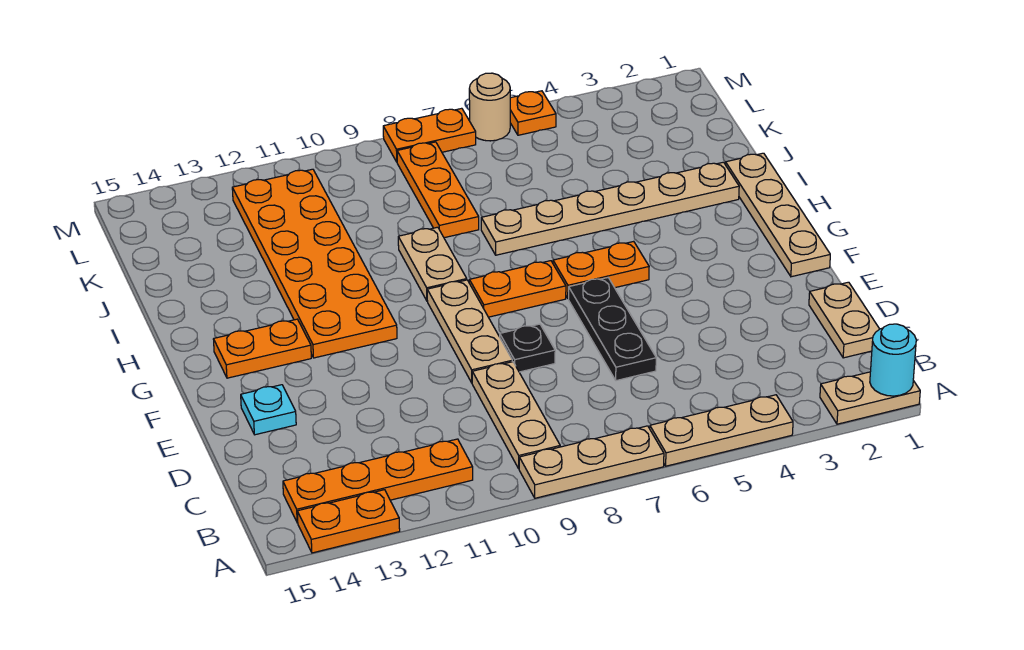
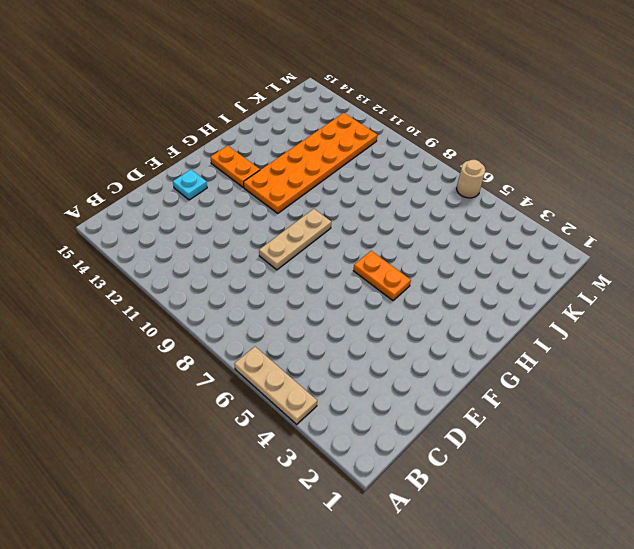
none -> tan plate A1:A2 level 1
none -> tan plate A7:A9 level 1
none -> orange plate A13:A14 level 1

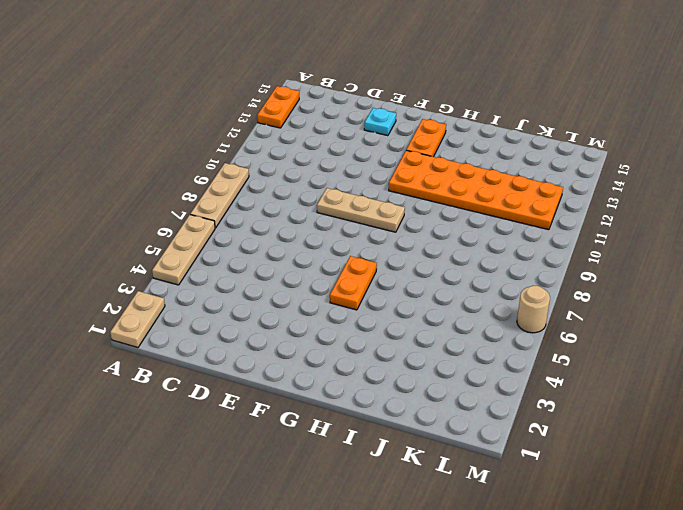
none -> tan plate B9:D9 level 1
none -> orange plate B11:B14 level 1
none -> tan plate C1:D1 level 1

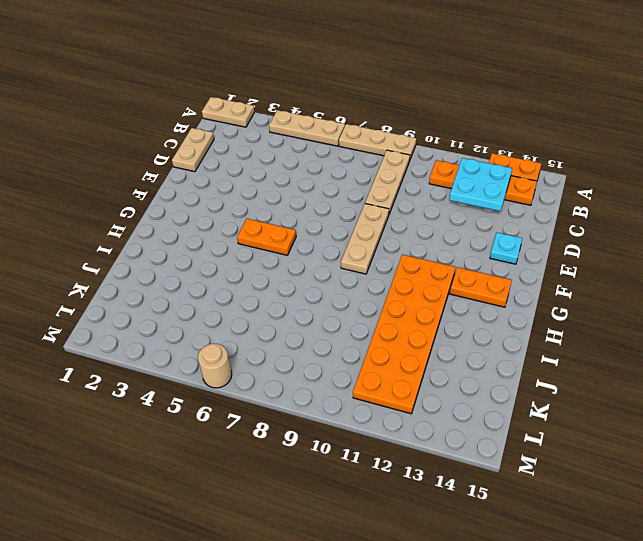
cyan plate B12:C13 level 2 -> none
none -> black plate D6:F6 level 1
none -> black plate E8 level 1
none -> tan plate F1:I1 level 1

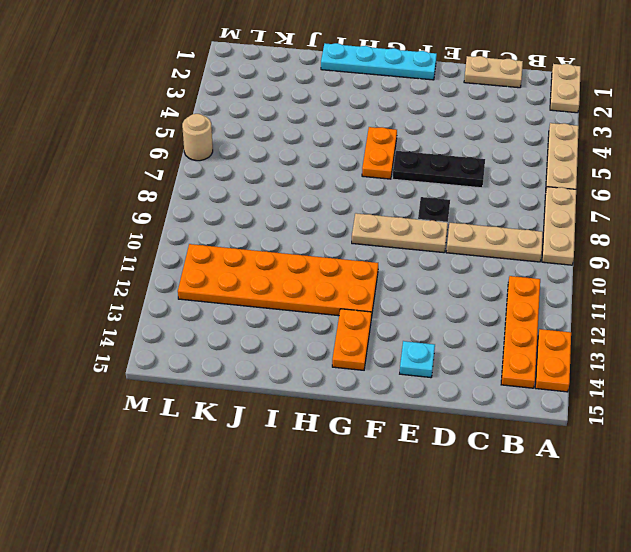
cyan plate F1:I1 level 1 -> tan plate F1:I1 level 1
none -> orange plate G7:G8 level 1
none -> tan plate H9:I9 level 1
none -> tan plate I2:I7 level 1

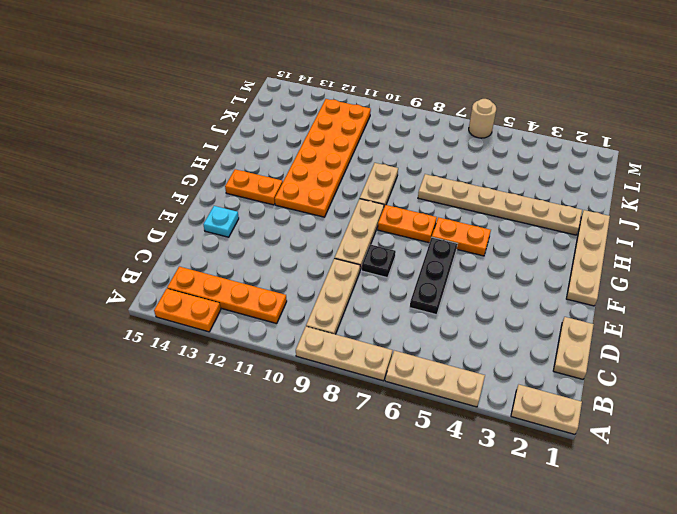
none -> orange plate J8:L8 level 1
none -> orange plate M5 level 1
none -> orange plate M7:M8 level 1

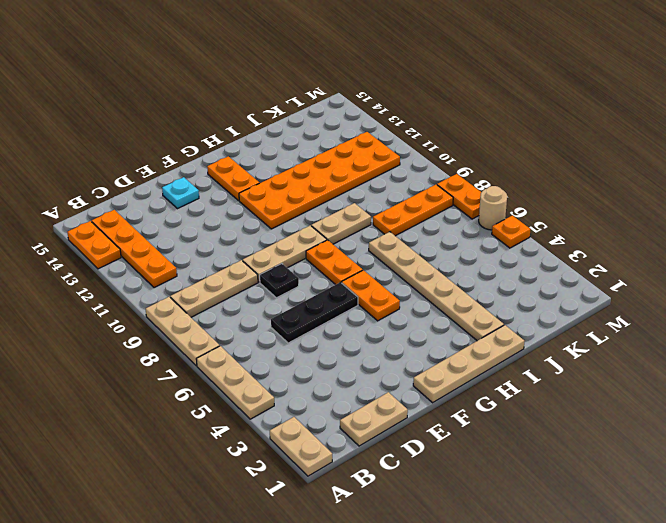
none -> cyan round brick A1 level 2

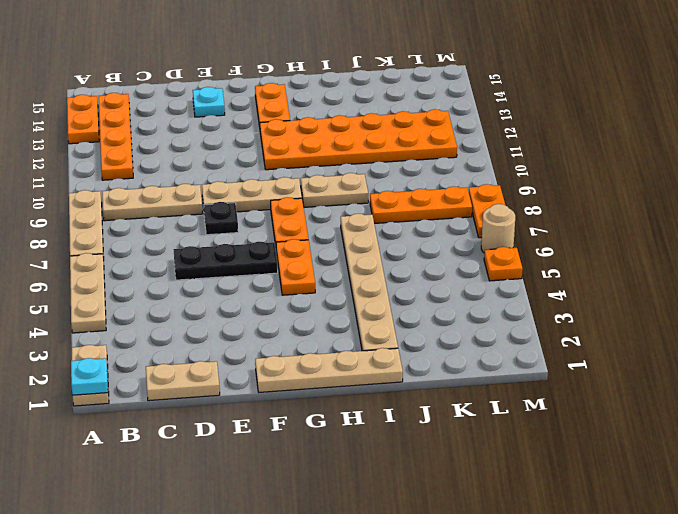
cyan plate A1 level 2 -> cyan round brick A1 level 2

